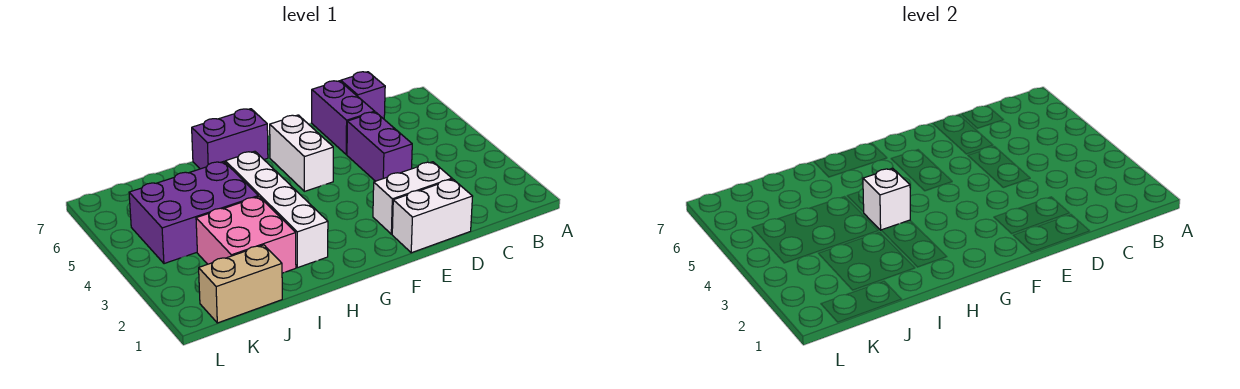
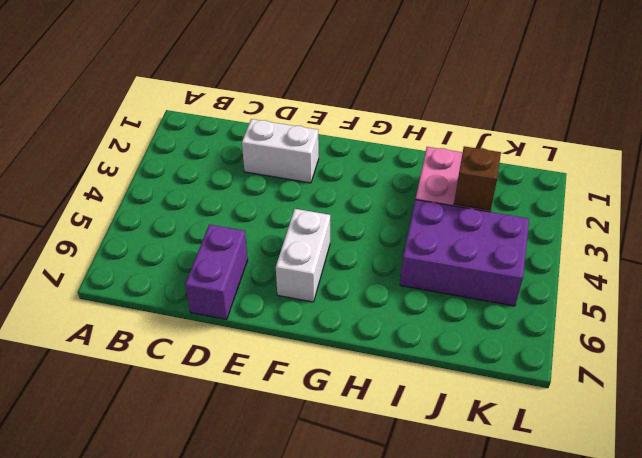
brown brick J3 level 2 -> none
none -> purple brick C7 level 1
none -> white brick D1:E1 level 1
none -> purple brick D4:D5 level 1

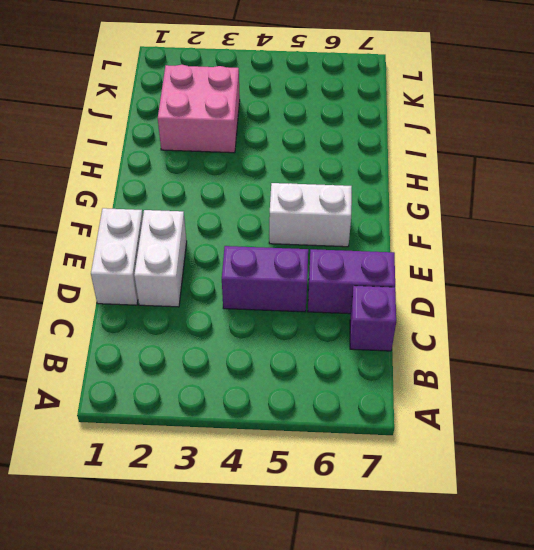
none -> purple brick G7:H7 level 1
none -> white brick H2:H5 level 1
none -> purple brick I4:K5 level 1

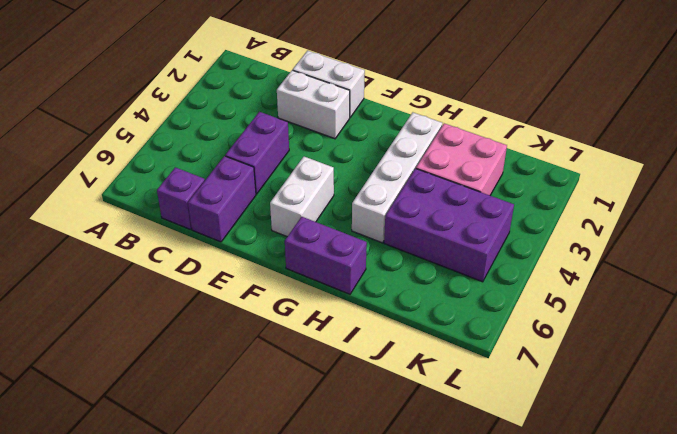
none -> tan brick J1:K1 level 1
none -> white brick H4 level 2

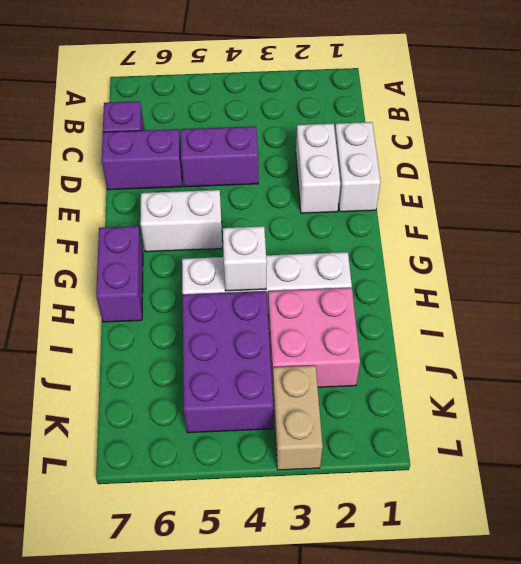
tan brick K3:L3 level 1 -> tan brick J1:K1 level 1

